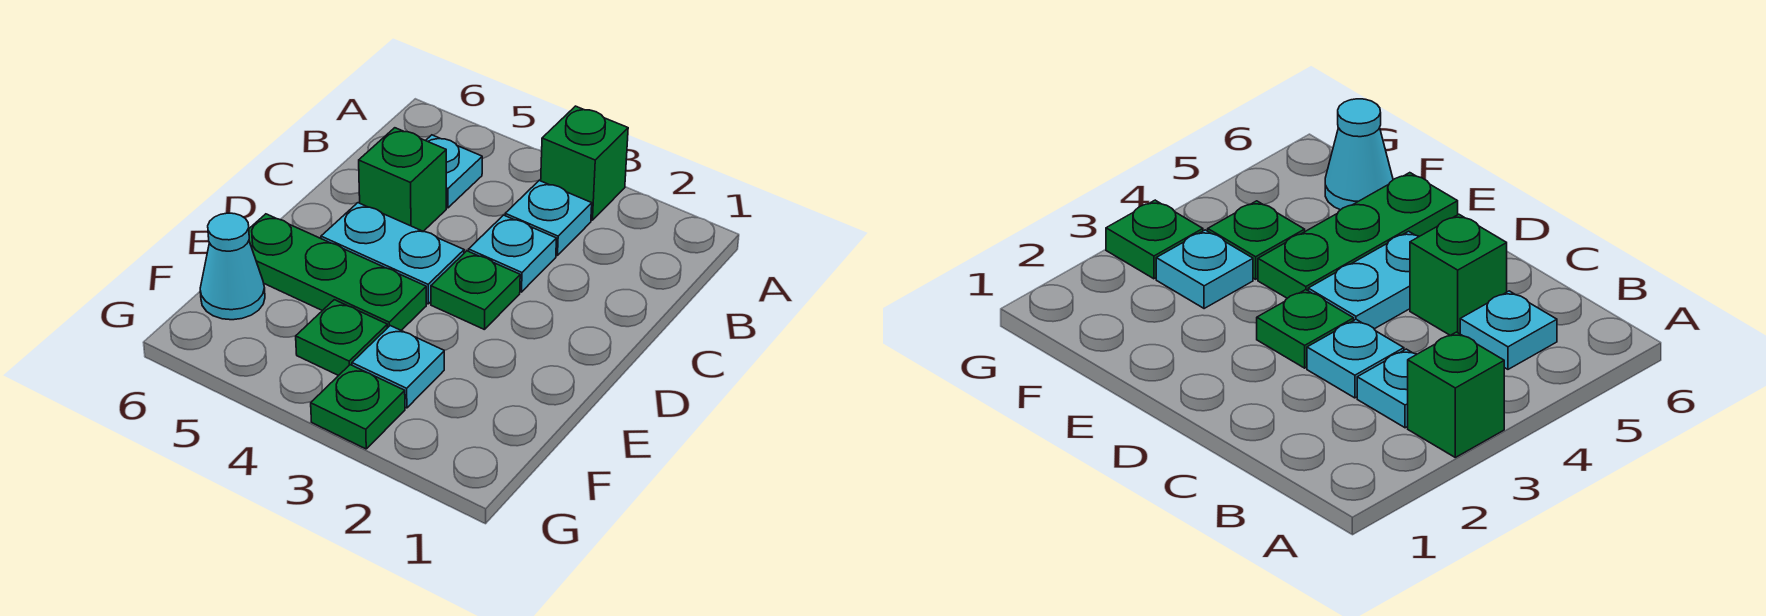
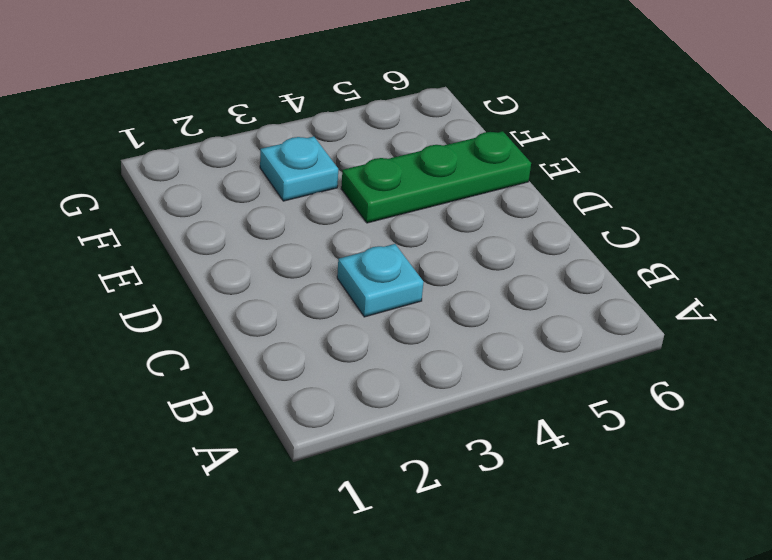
none -> green brick A3 level 1
none -> cyan plate B3 level 1
none -> cyan plate B5 level 1

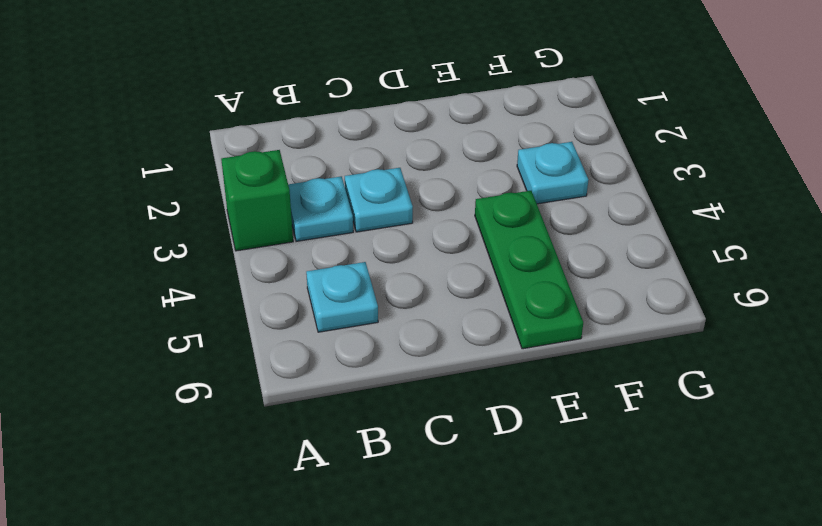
none -> green brick C5 level 1
none -> green plate D3 level 1
none -> cyan plate D4:D5 level 1

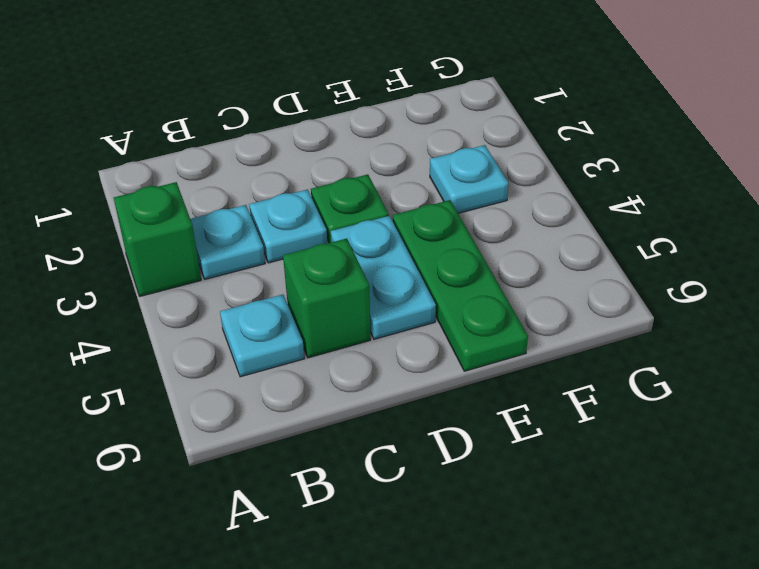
none -> green plate F4 level 1
none -> cyan cone F6 level 1
none -> green plate G3 level 1

